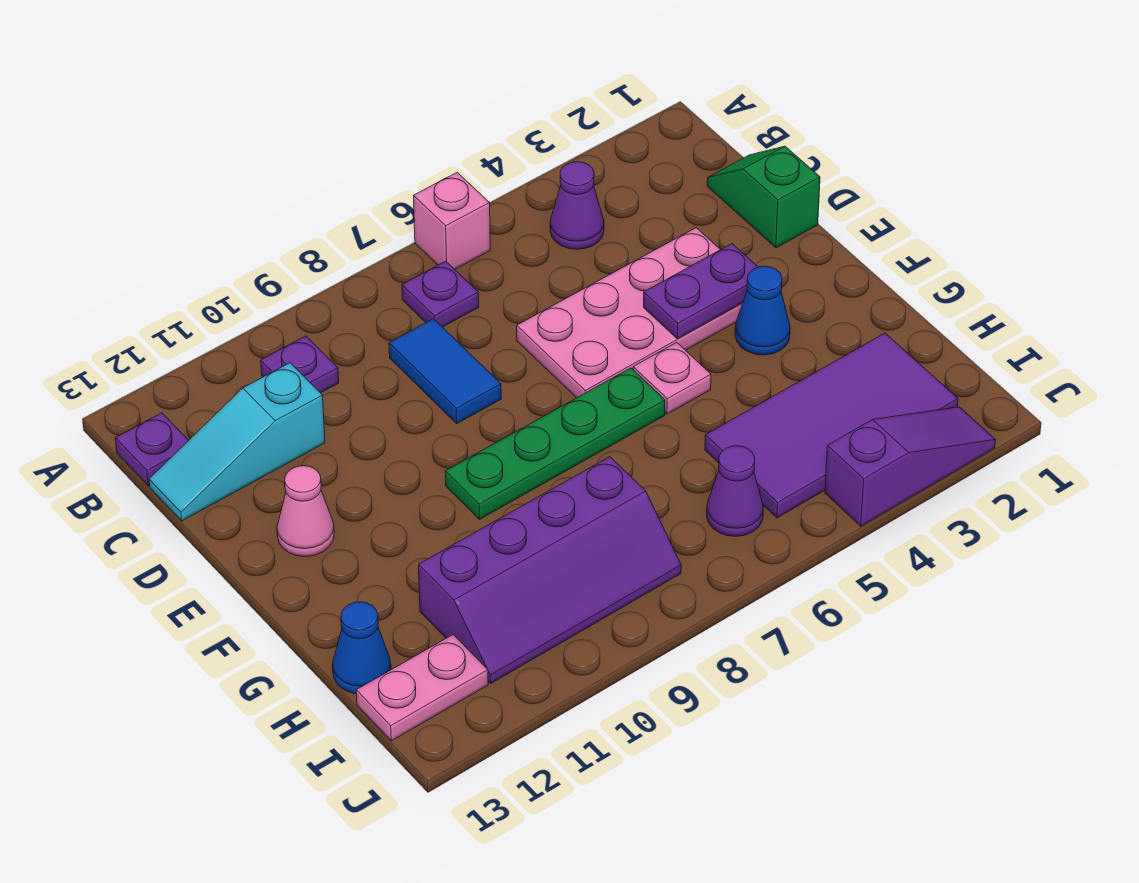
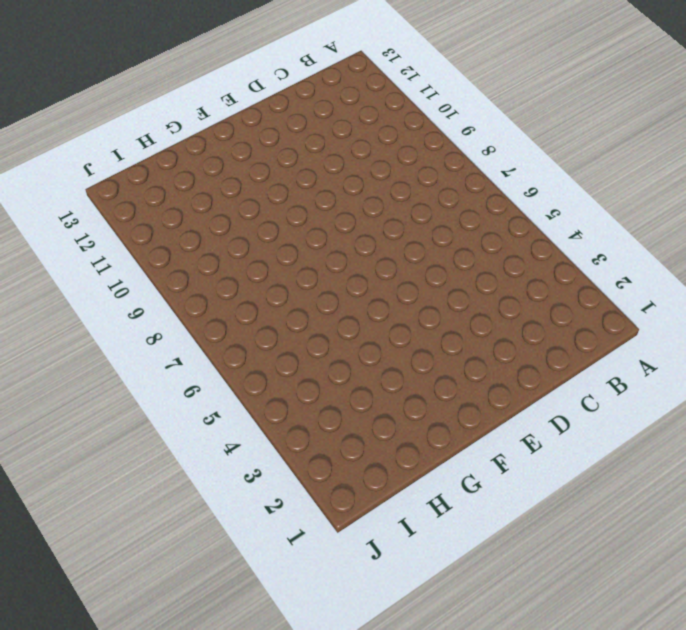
none -> pink brick A6 level 1
none -> purple cone B4 level 1
none -> purple plate B7 level 1

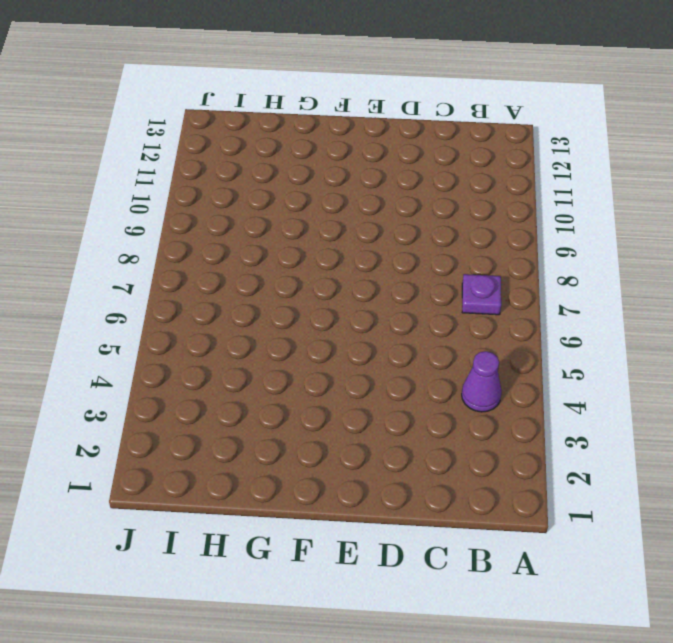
none -> pink brick A6 level 1
none -> purple plate B10 level 1
none -> purple plate B13 level 1

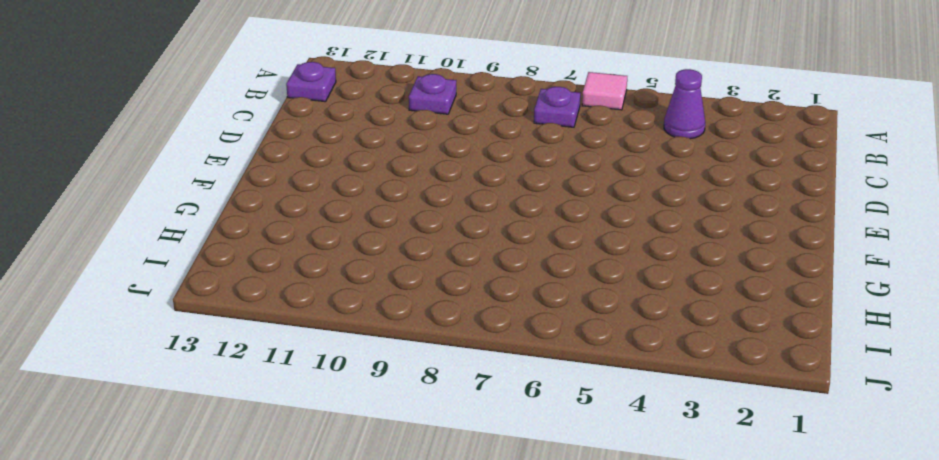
pink tile A6 level 1 -> pink brick A6 level 1
none -> green slope C1:D1 level 1 top D
none -> blue tile C8:D8 level 1
none -> cyan slope C11:C13 level 1 top 11

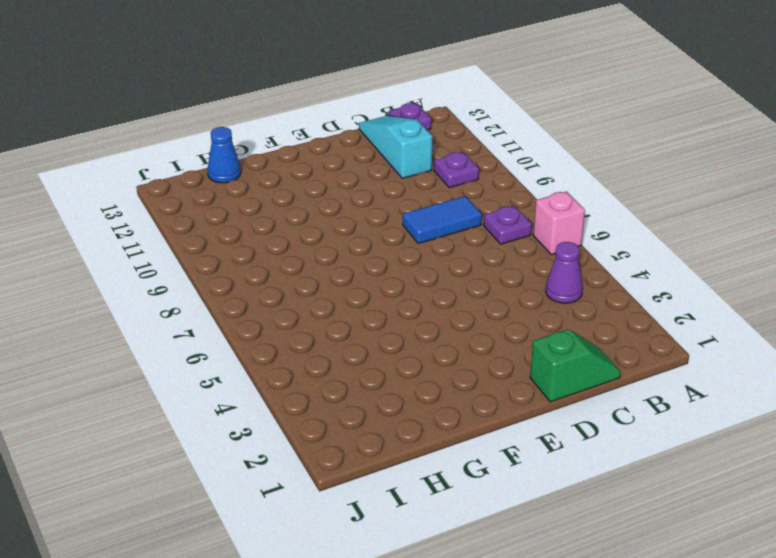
none -> pink plate D3:E6 level 1
none -> pink cone E12 level 1
none -> blue cone F3 level 1

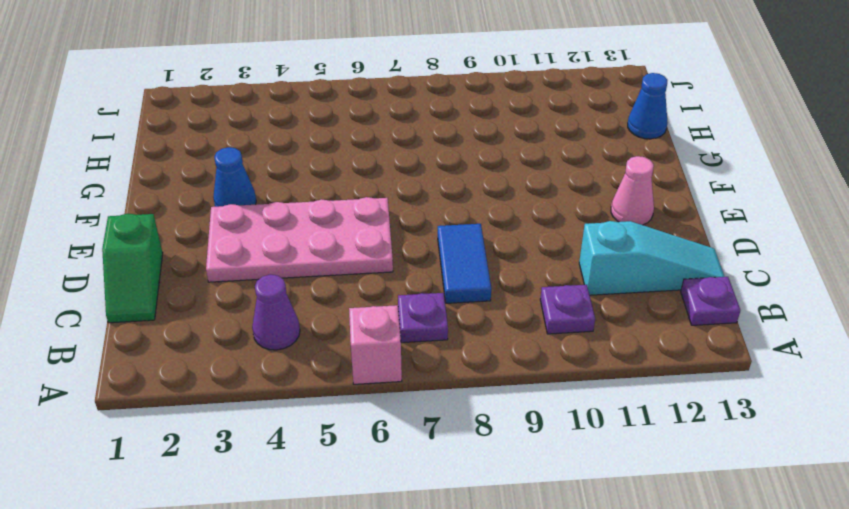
none -> pink plate F5 level 1
none -> green plate F6:F9 level 1
none -> purple tile H2:I5 level 1

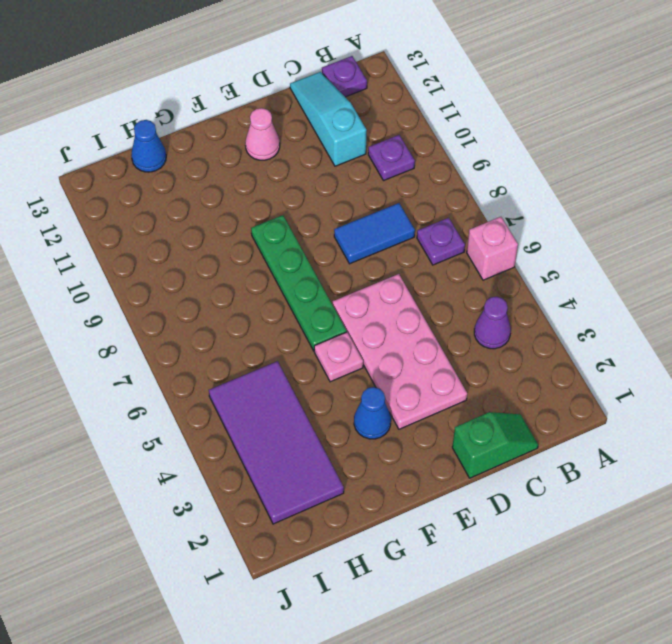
none -> purple slope H8:I11 level 1 top H
none -> purple cone I6 level 1
none -> pink plate I12:I13 level 1

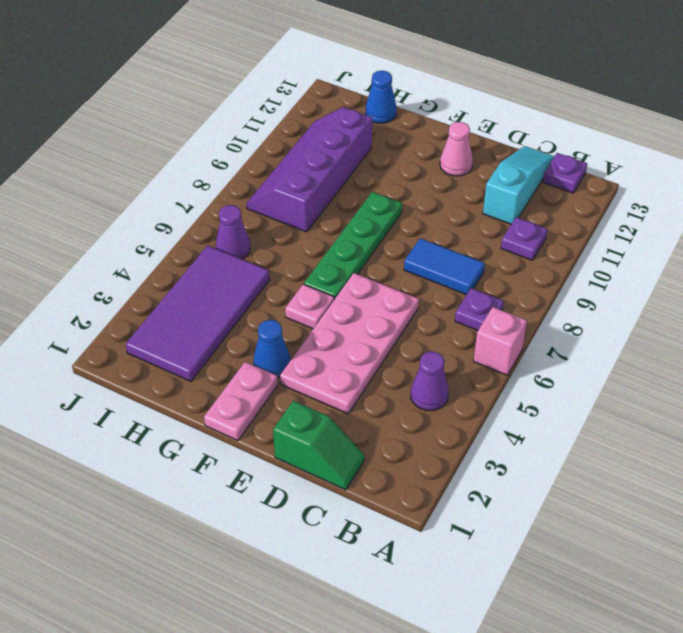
pink plate F1:F2 level 1 -> pink plate I12:I13 level 1
none -> purple slope J2:J4 level 1 top 4
none -> purple plate E3:E4 level 2

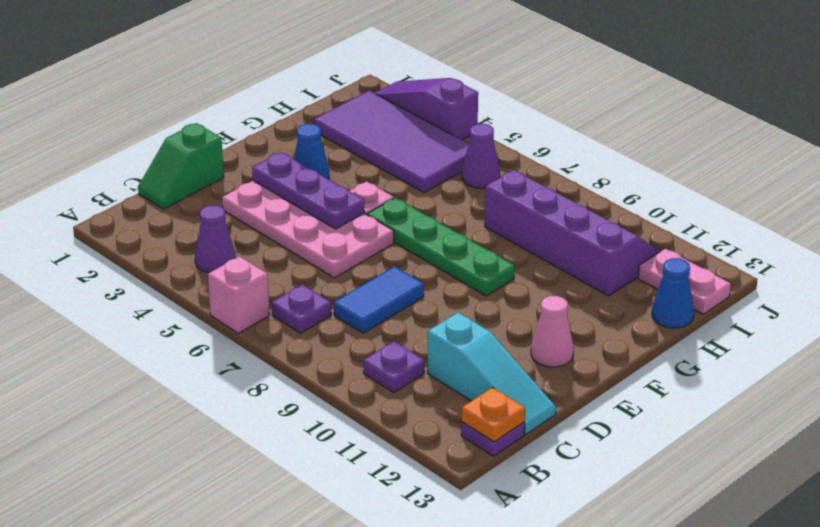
orange plate B13 level 2 -> none
purple plate E3:E5 level 2 -> purple plate E3:E4 level 2

